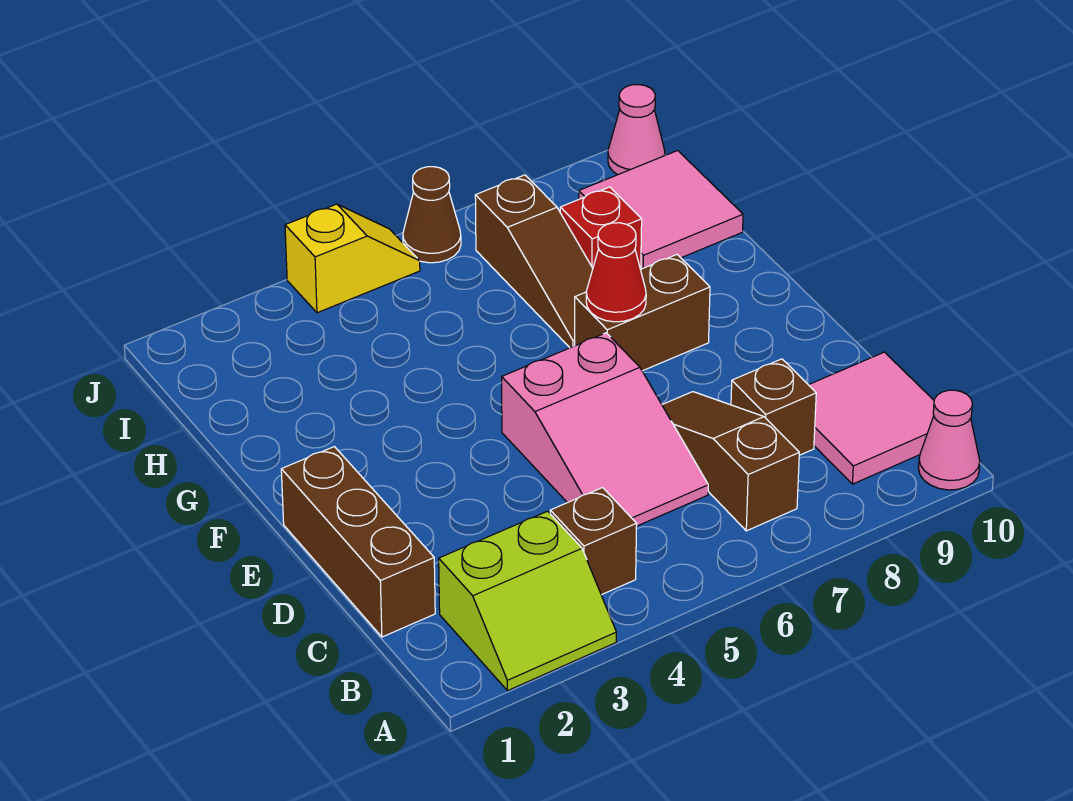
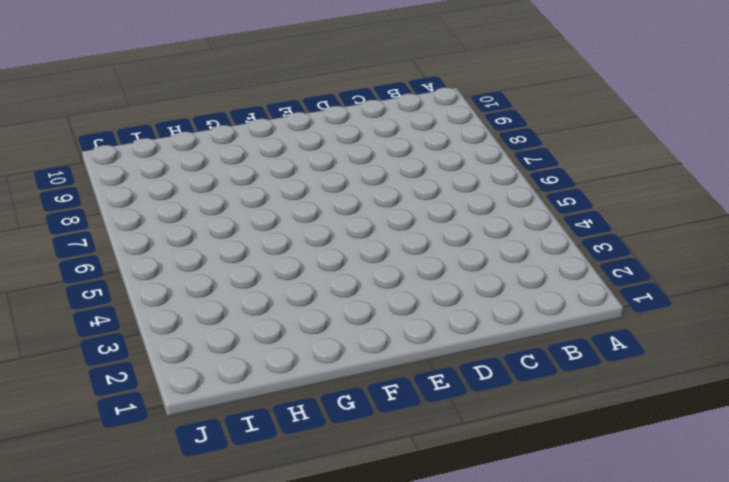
none -> lime slope A2:B3 level 1 top B
none -> pink cone A10 level 1
none -> brown brick B4 level 1

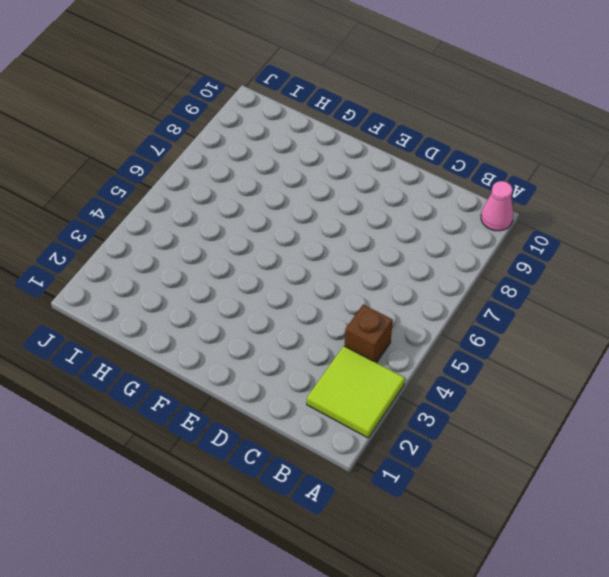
lime tile A2:B3 level 1 -> lime slope A2:B3 level 1 top B
none -> brown slope B7:D7 level 1 top B
none -> pink tile B9:C10 level 1
none -> brown brick C1:E1 level 1

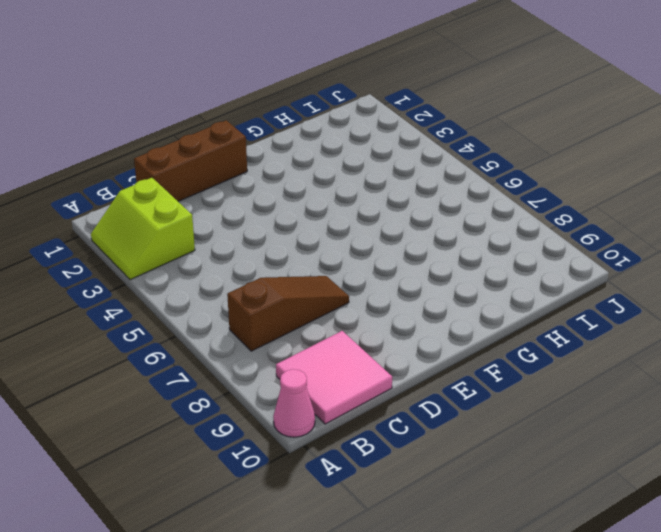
none -> brown brick B4 level 1
none -> pink slope C5:E6 level 1 top E
none -> brown brick C8 level 1

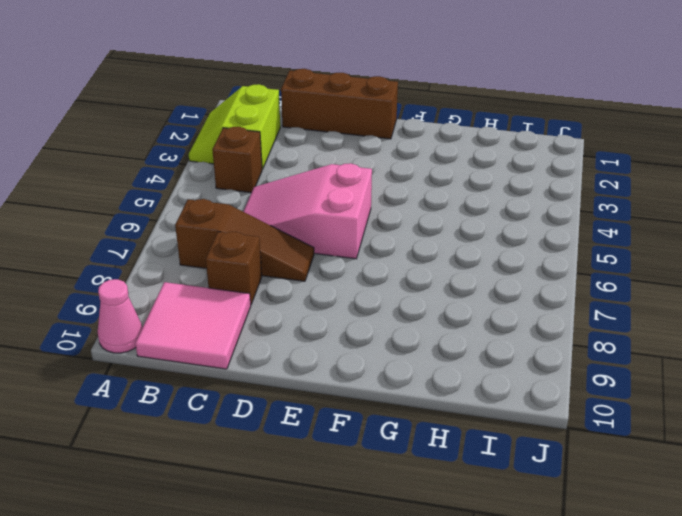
none -> brown brick F7:F8 level 1
none -> brown slope G7:I7 level 1 top I
none -> red brick H8 level 1

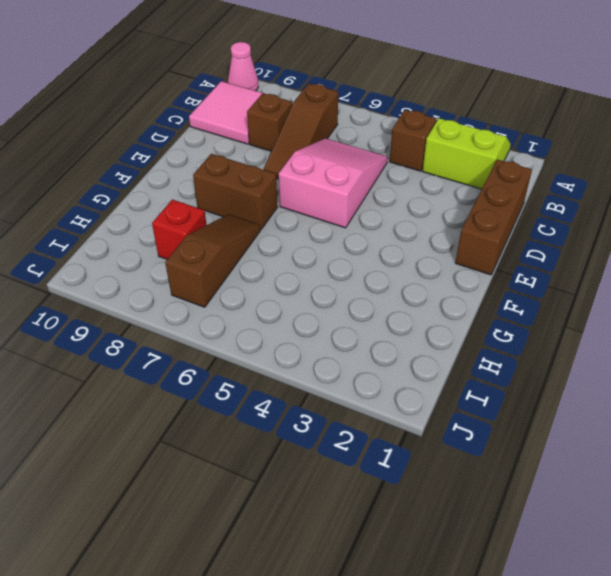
none -> pink tile H9:I10 level 1
none -> yellow slope J4:J5 level 1 top 4
none -> brown cone J6 level 1

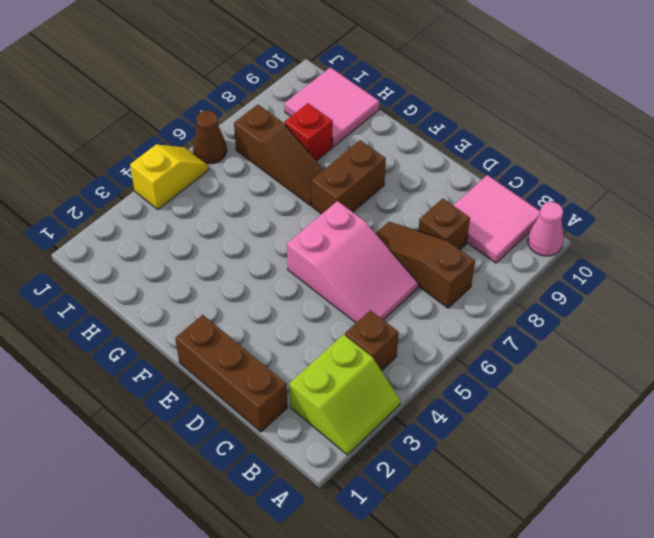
none -> pink cone J10 level 1
none -> red cone F7 level 2

